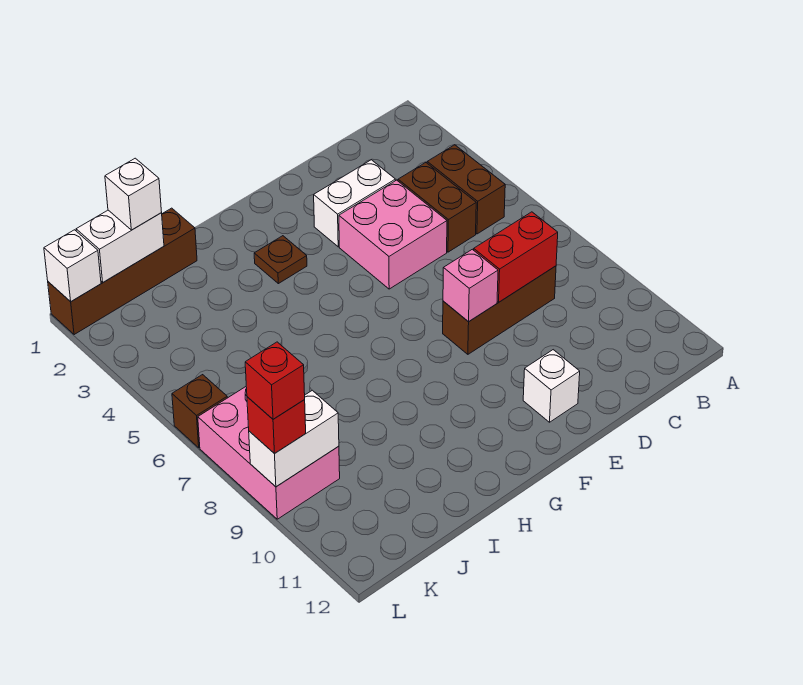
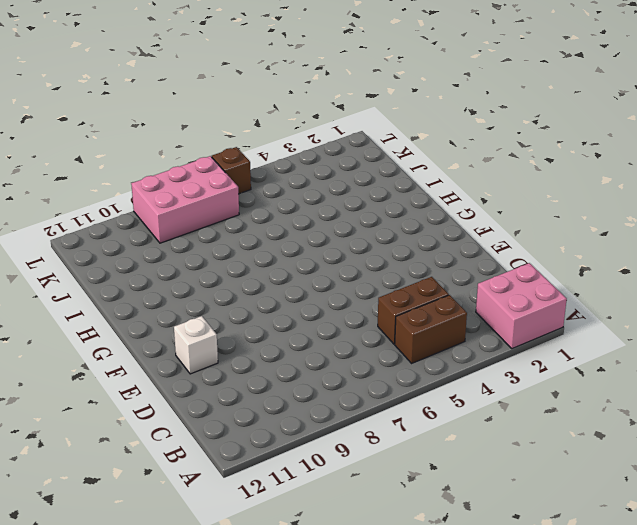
pink brick A1:B2 level 1 -> pink brick D4:E5 level 1
none -> brown brick C8:E8 level 1
none -> white brick D3:E3 level 1
none -> brown plate G3 level 1

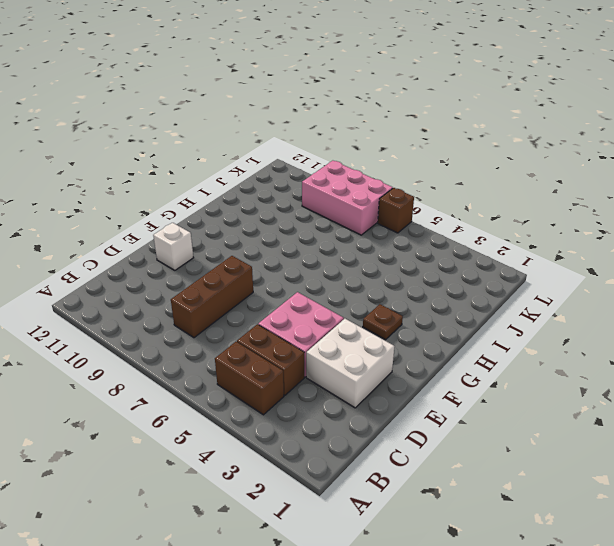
white brick D2:E3 level 1 -> white brick D3:E3 level 1
none -> brown brick I1:L1 level 1
none -> red brick C8:D8 level 2
none -> pink brick E8 level 2

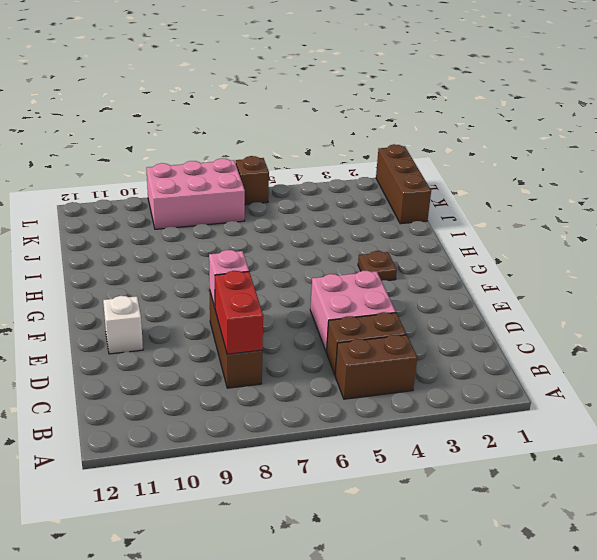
brown brick J1:L1 level 1 -> brown brick I1:L1 level 1
none -> white brick D3:E3 level 1
none -> white brick J1:K1 level 2
none -> white brick K9:L9 level 2

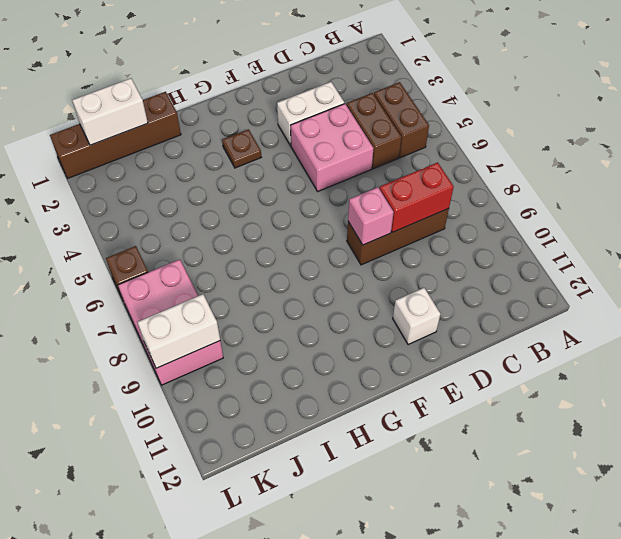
none -> white brick L1 level 2
none -> white brick J1 level 3
none -> red brick L9 level 3

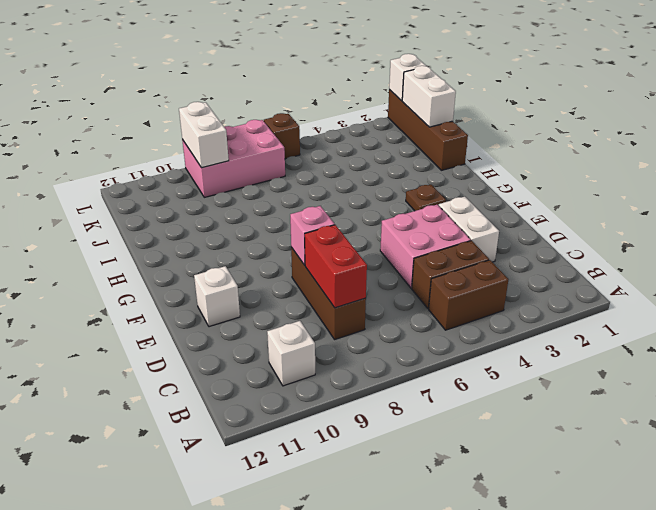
white brick B10 level 1 -> white brick J1 level 3
none -> red brick L9 level 3
none -> red brick L9 level 4

